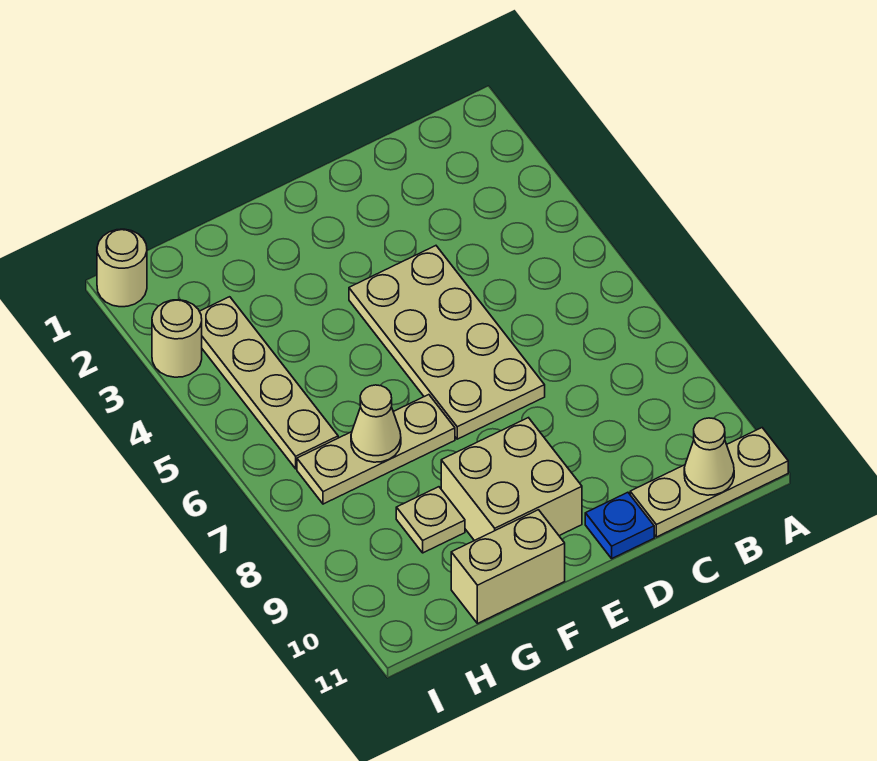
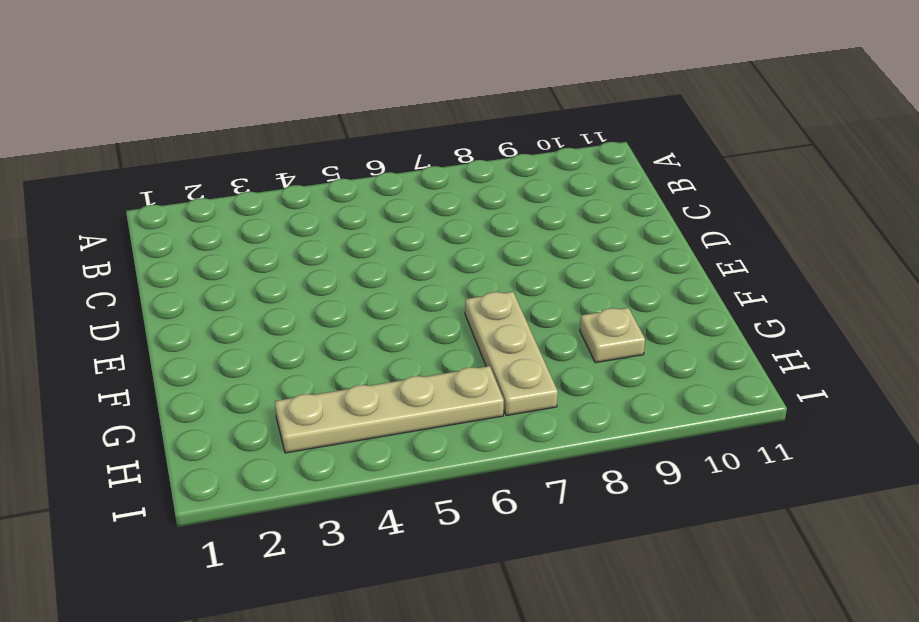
none -> tan plate A11:C11 level 1
none -> tan plate D4:E7 level 1
none -> blue plate D11 level 1

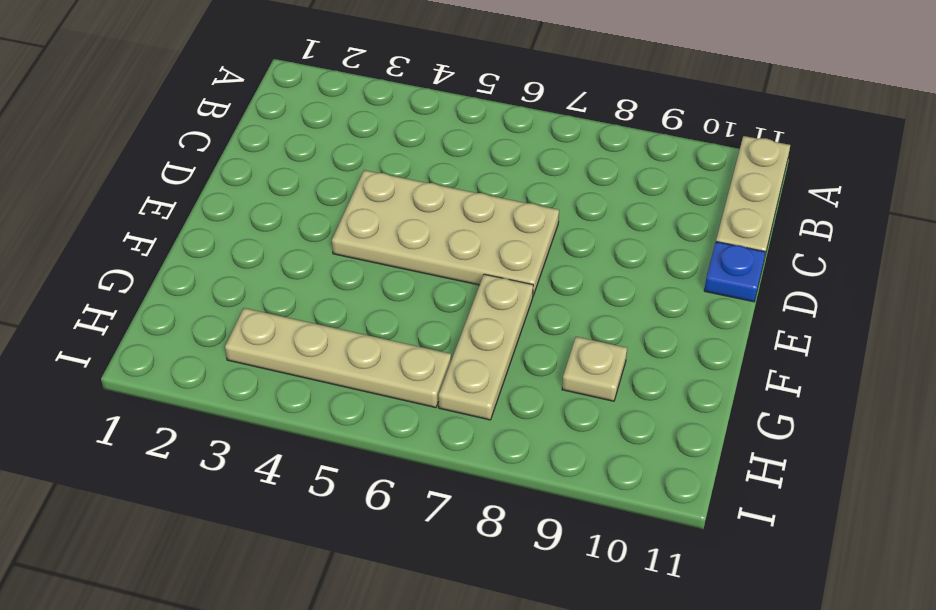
none -> tan brick E9:F10 level 1
none -> tan brick F11:G11 level 1
none -> tan round brick I1 level 1

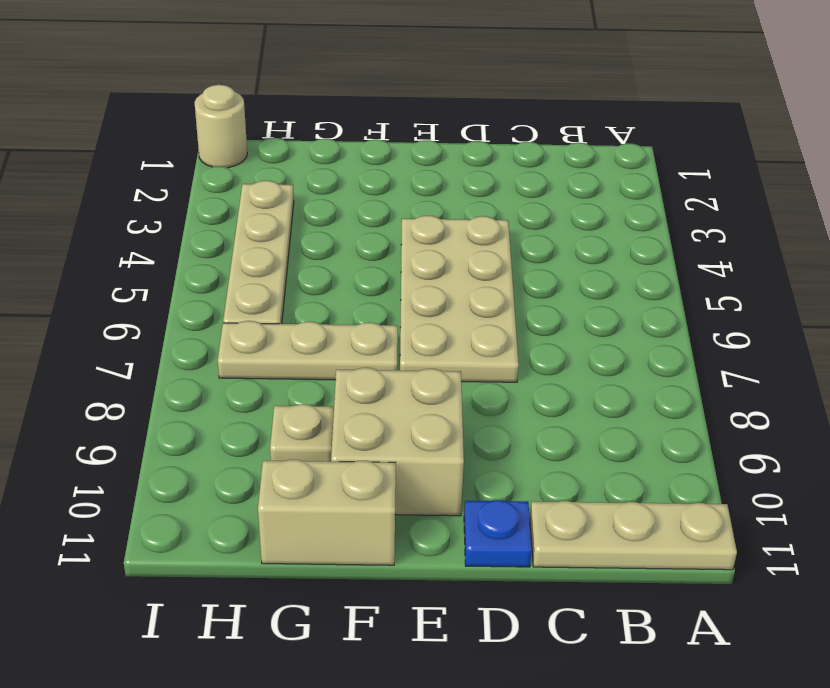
none -> tan round brick I3 level 1
none -> tan cone B11 level 2
none -> tan cone G7 level 2

